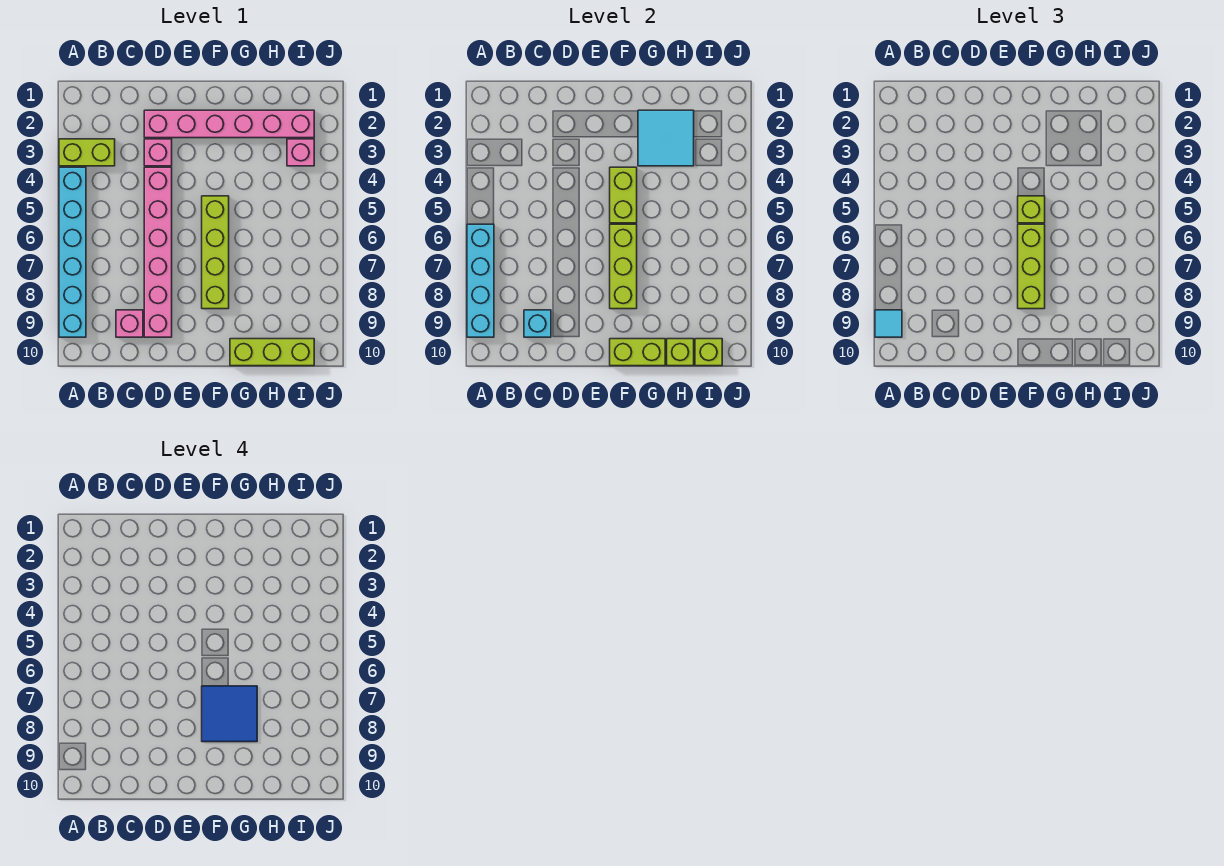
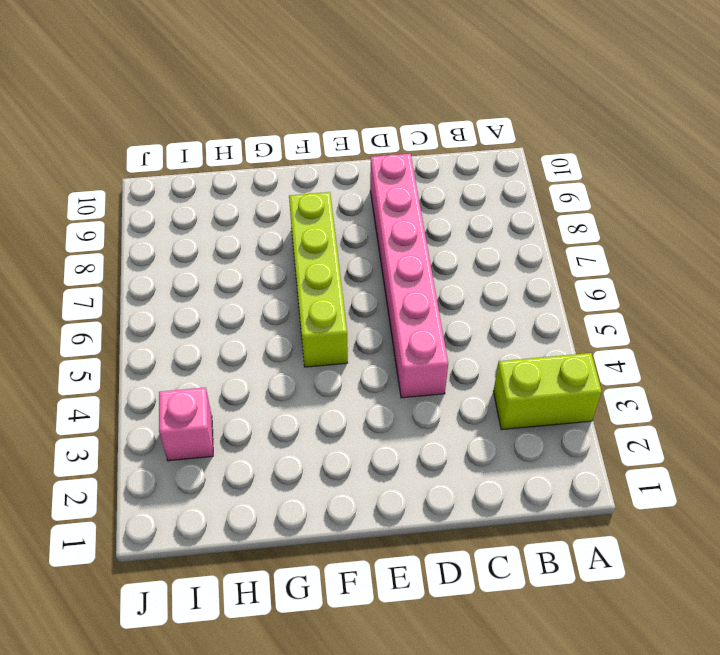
none -> cyan brick A4:A9 level 1
none -> pink brick C9 level 1
none -> pink brick D2:I2 level 1

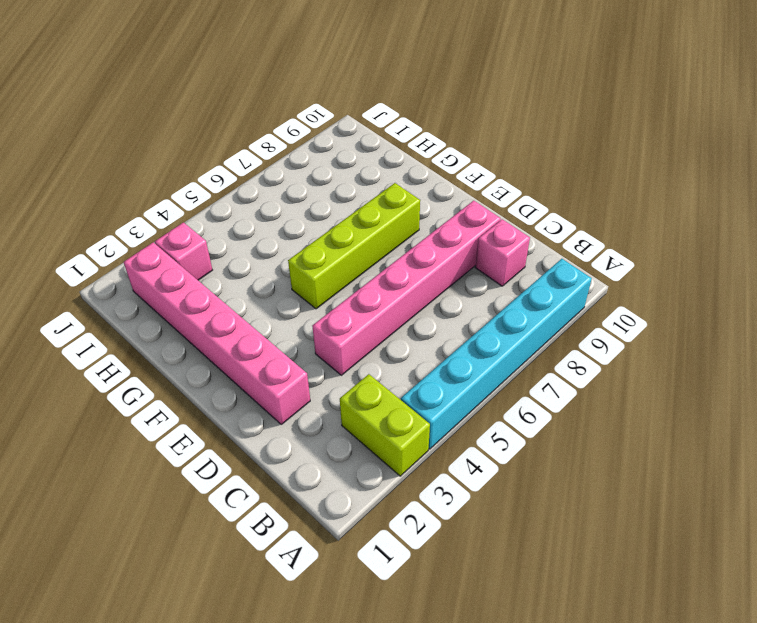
none -> pink brick D3 level 1
none -> lime brick G10:I10 level 1
none -> cyan brick A6:A9 level 2

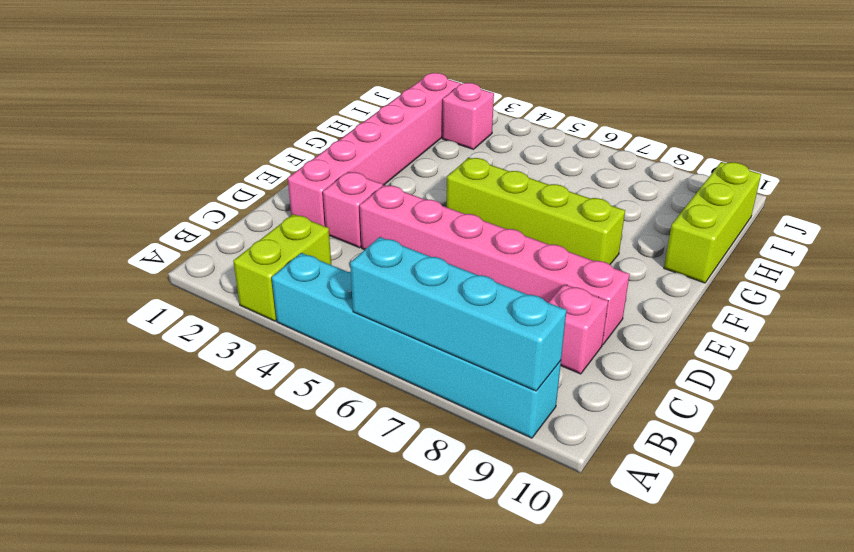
none -> cyan brick C9 level 2
none -> lime brick F4:F5 level 2
none -> lime brick F6:F8 level 2

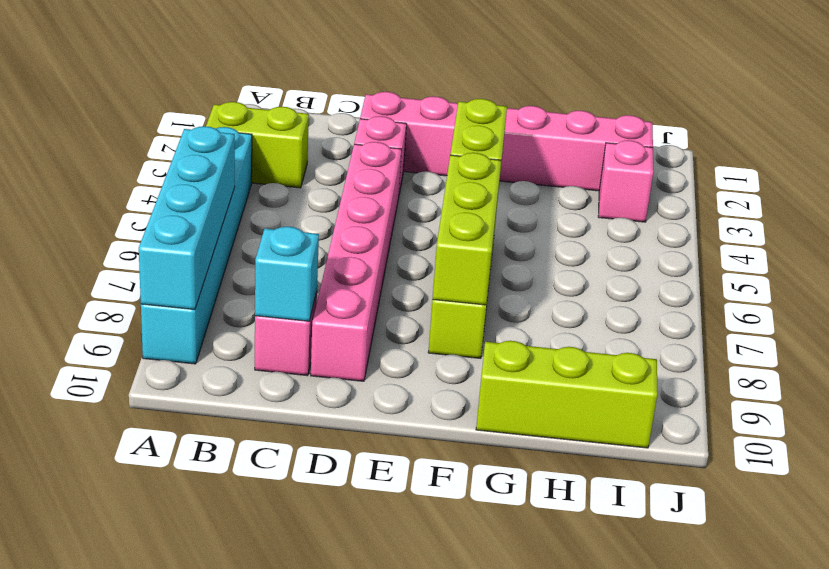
none -> lime brick F10:G10 level 2
none -> cyan tile G2:H3 level 2
none -> lime brick H10 level 2

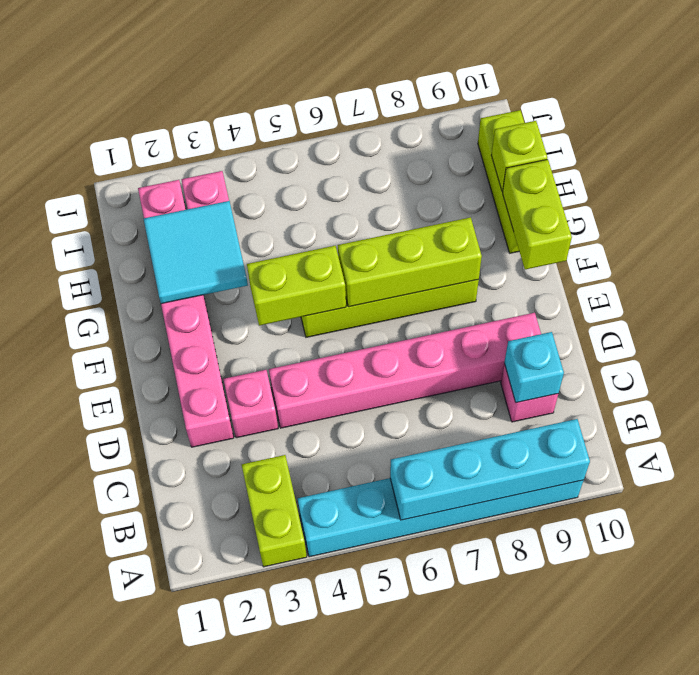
none -> lime brick I10 level 2
none -> cyan tile A9 level 3
none -> lime brick F5 level 3

